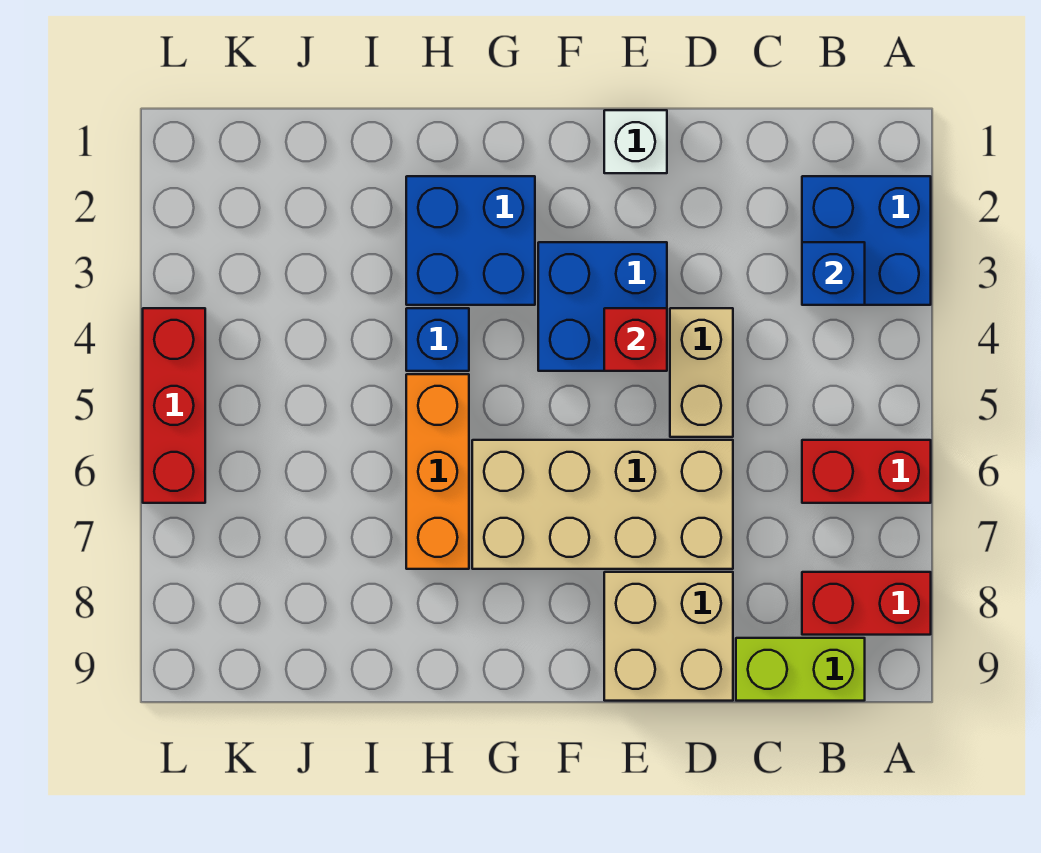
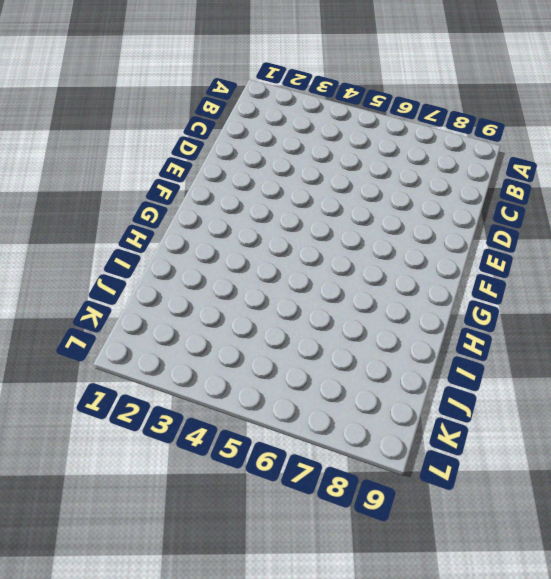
none -> blue brick A2:B3 level 1
none -> red brick A6:B6 level 1
none -> red brick A8:B8 level 1

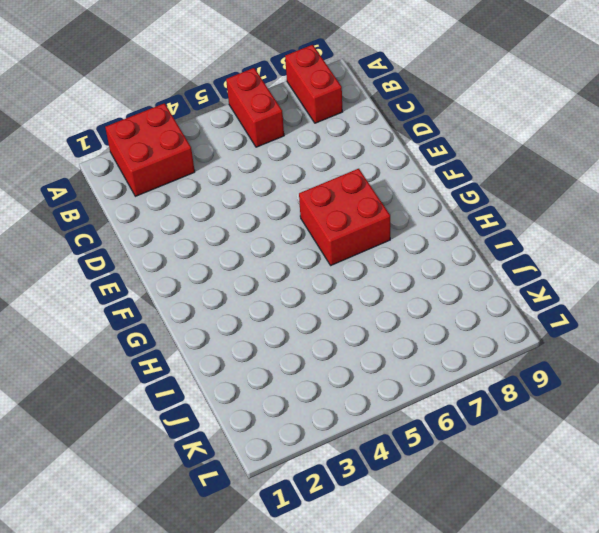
red brick A2:B3 level 1 -> blue brick A2:B3 level 1
red brick F6:G7 level 1 -> tan brick D6:G7 level 1
none -> lime brick B9:C9 level 1
none -> tan brick D4:D5 level 1
none -> tan brick D8:E9 level 1

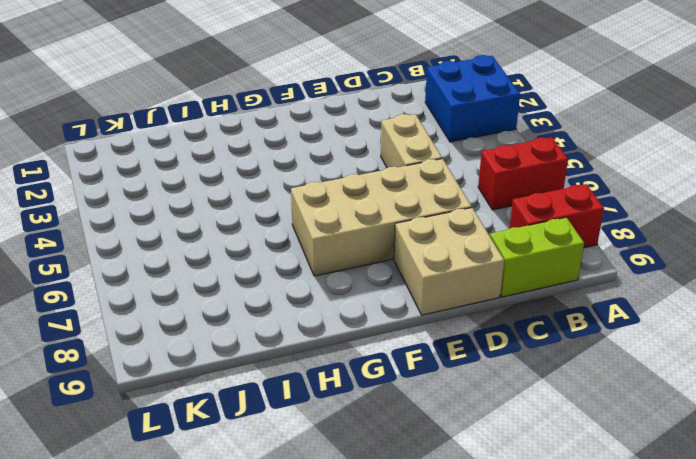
none -> white brick E1 level 1
none -> blue brick E3:F4 level 1
none -> blue brick G2:H3 level 1

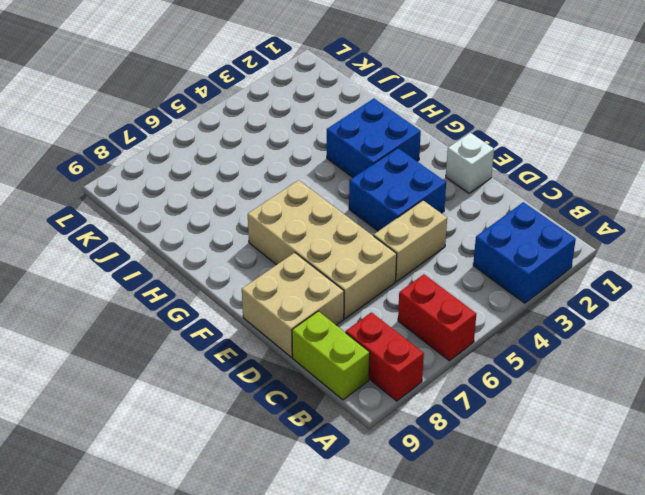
none -> blue brick H4 level 1
none -> orange brick H5:H7 level 1
none -> red brick L4:L6 level 1

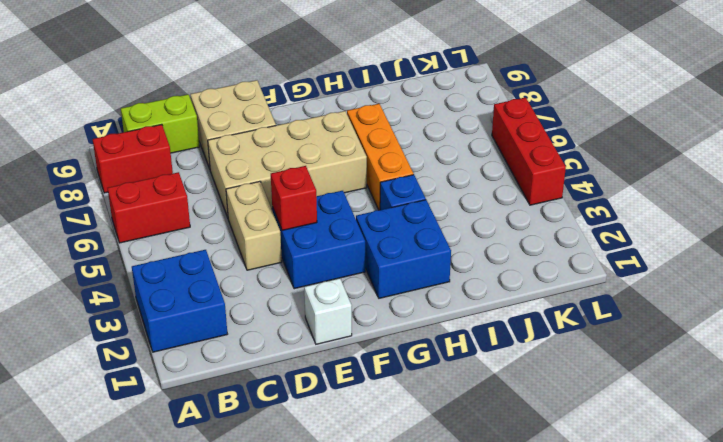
none -> blue brick B3 level 2

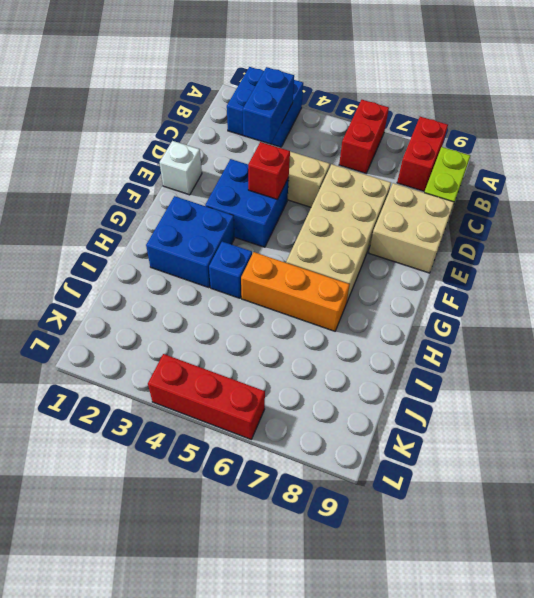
blue brick B3:C3 level 2 -> blue brick B3 level 2

